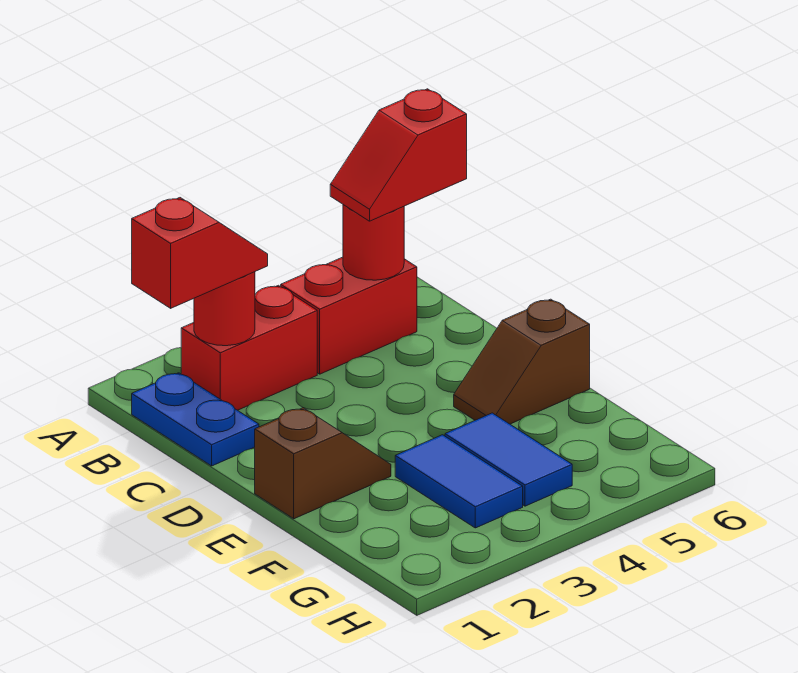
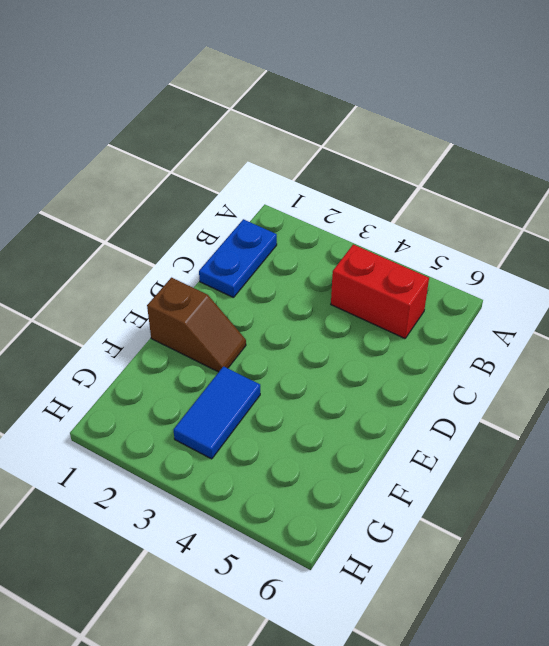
none -> red brick B2:B3 level 1
none -> brown slope E5:E6 level 1 top 6

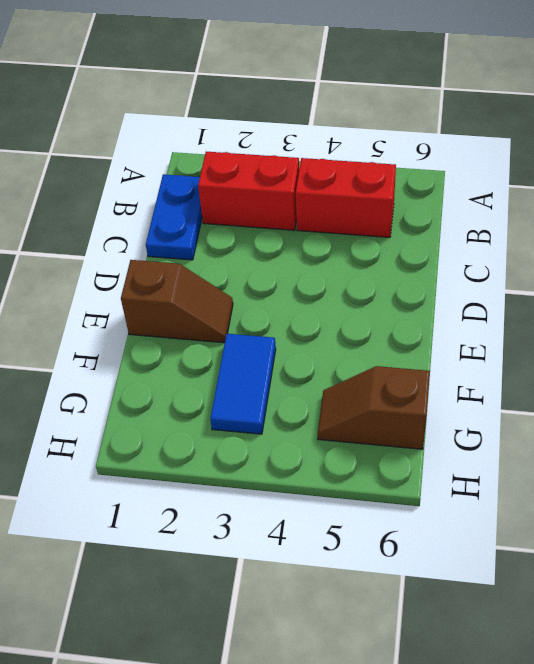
brown slope G5:G6 level 1 top 6 -> brown slope E5:E6 level 1 top 6
none -> blue tile F4:G4 level 1
none -> red round brick B2 level 2

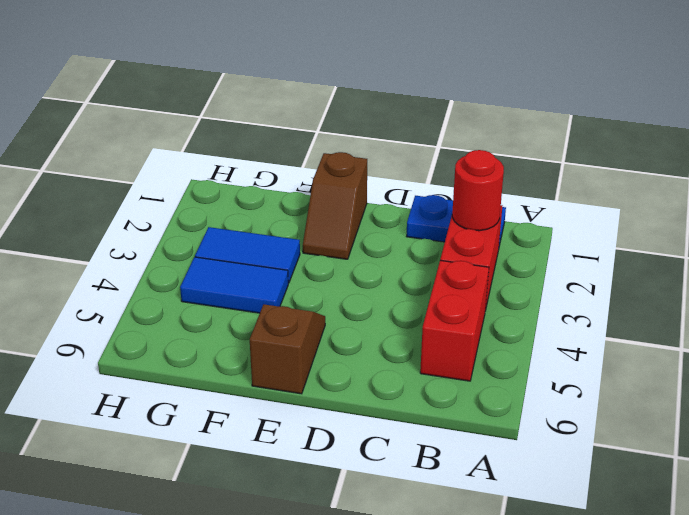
none -> red round brick B5 level 2
none -> red slope B1:B2 level 3 top 1

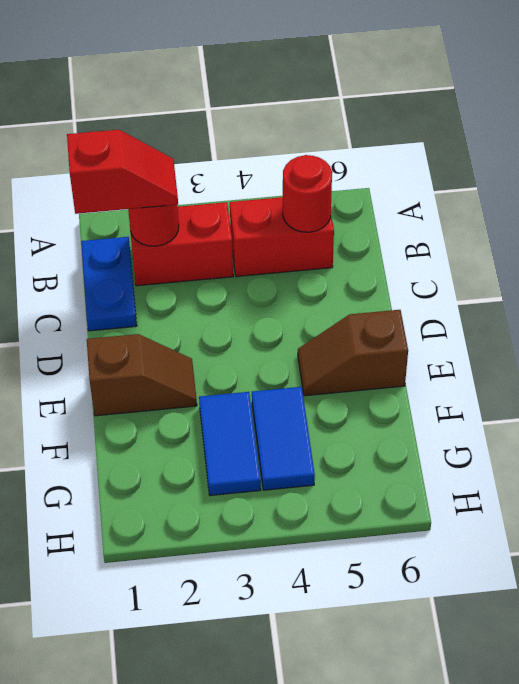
none -> red slope B5:B6 level 3 top 6

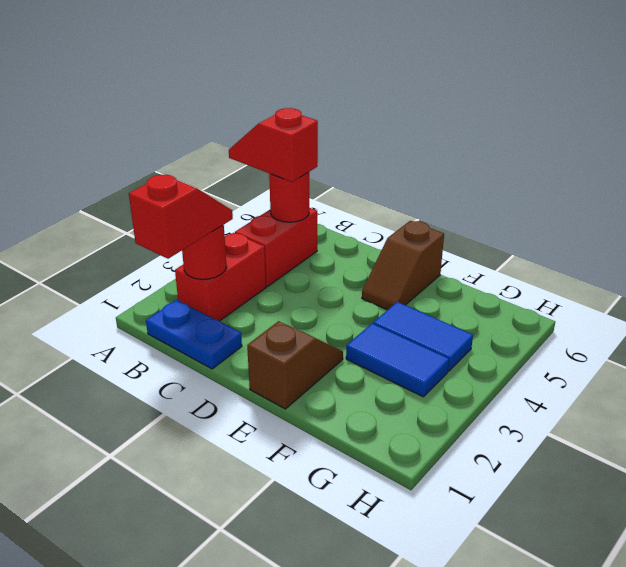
red slope A5:B5 level 3 top B -> red slope B5:B6 level 3 top 6

